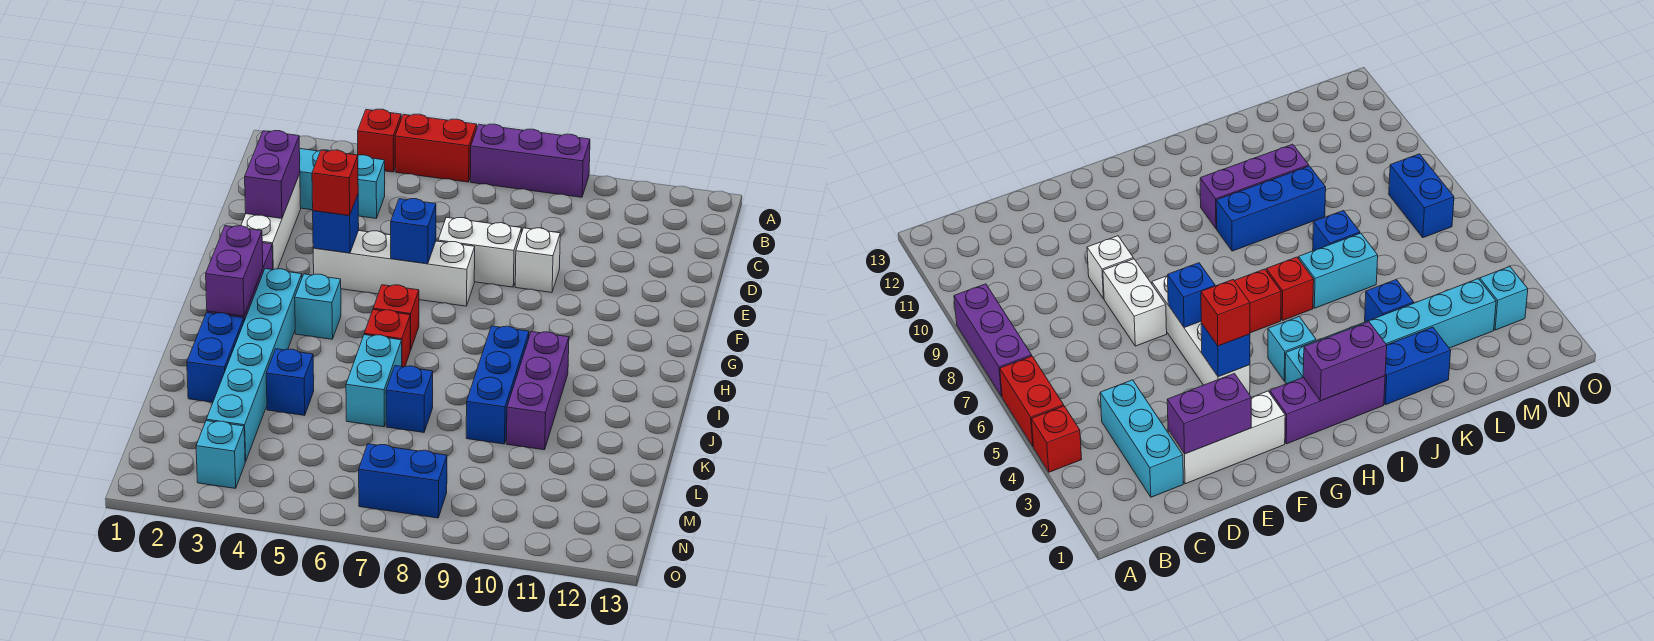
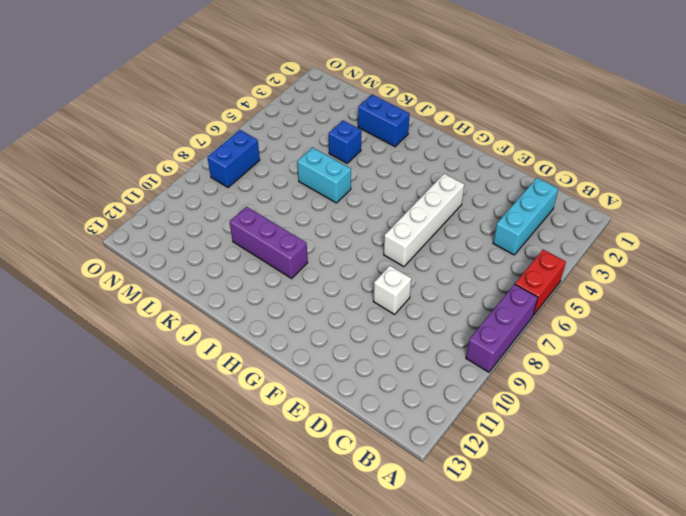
none -> red brick A4 level 1
none -> white brick D2:F2 level 1
none -> white brick E7:E8 level 1

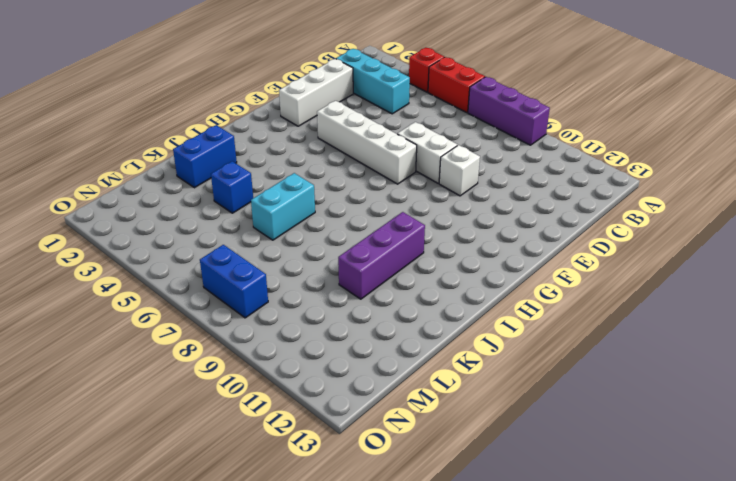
none -> purple brick G2:I2 level 1
none -> cyan brick H3:M3 level 1
none -> cyan brick H4 level 1

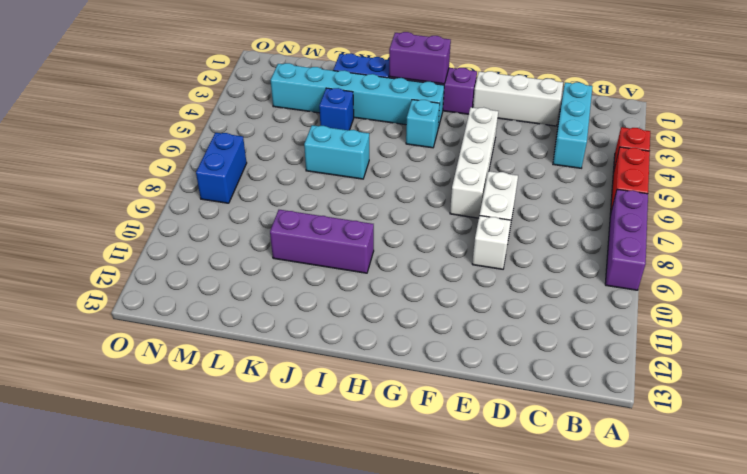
none -> red brick H6 level 1
none -> red brick I6 level 1
none -> blue brick I9:K9 level 1

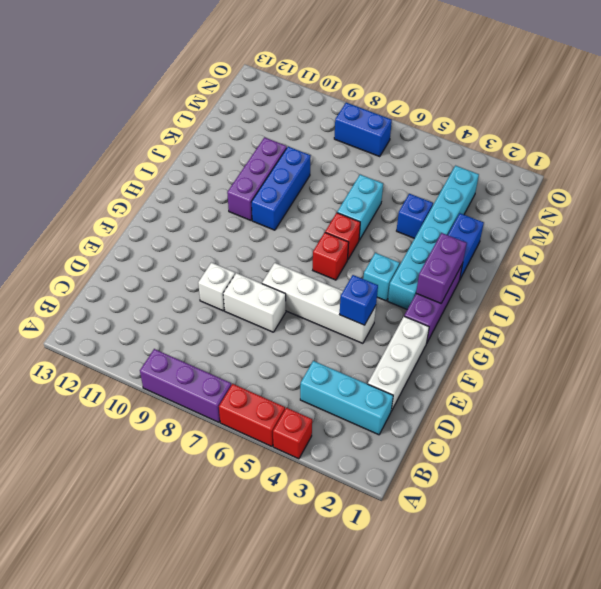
none -> blue brick K7 level 1
none -> cyan brick N3 level 1
none -> purple brick D2:E2 level 2

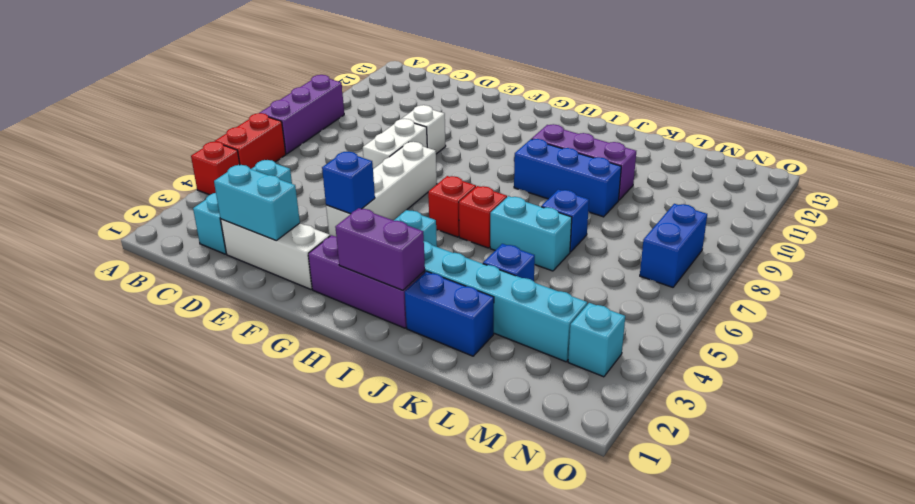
cyan brick D2:E2 level 2 -> purple brick D2:E2 level 2
none -> blue brick F6 level 2
none -> red brick F4 level 3

